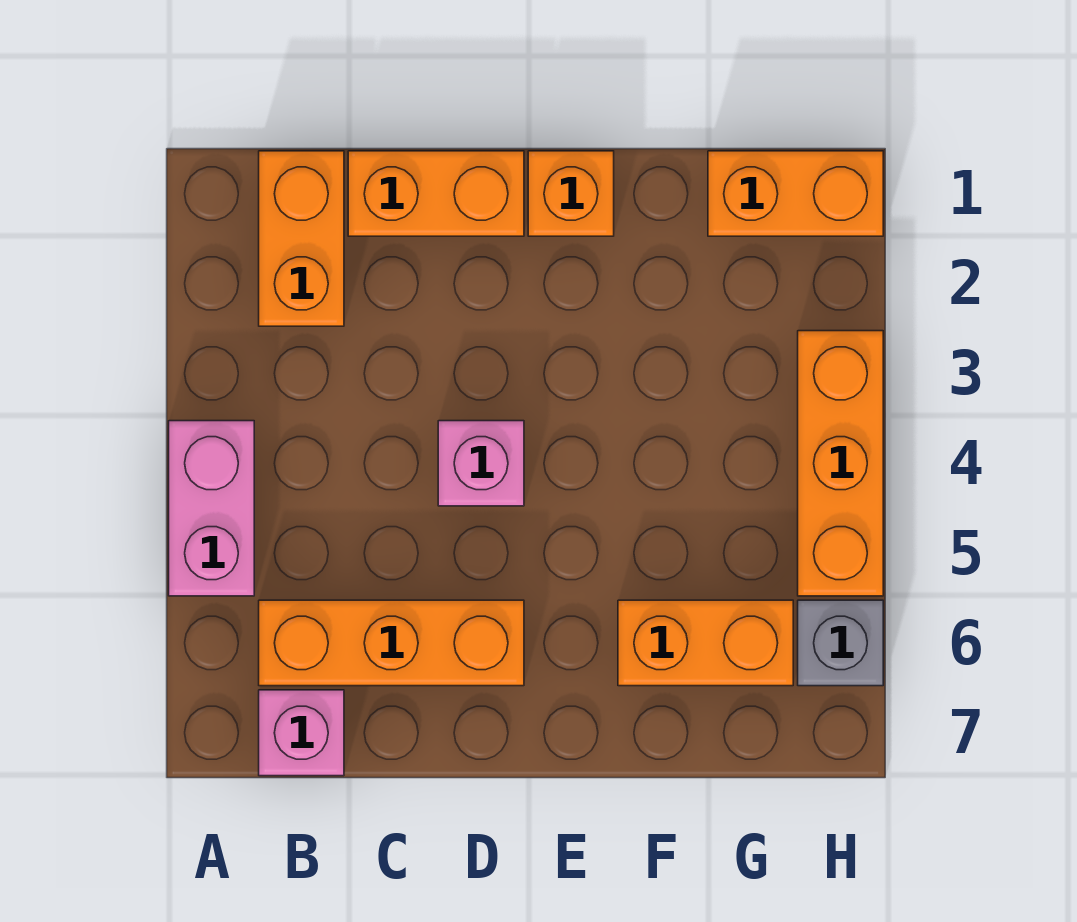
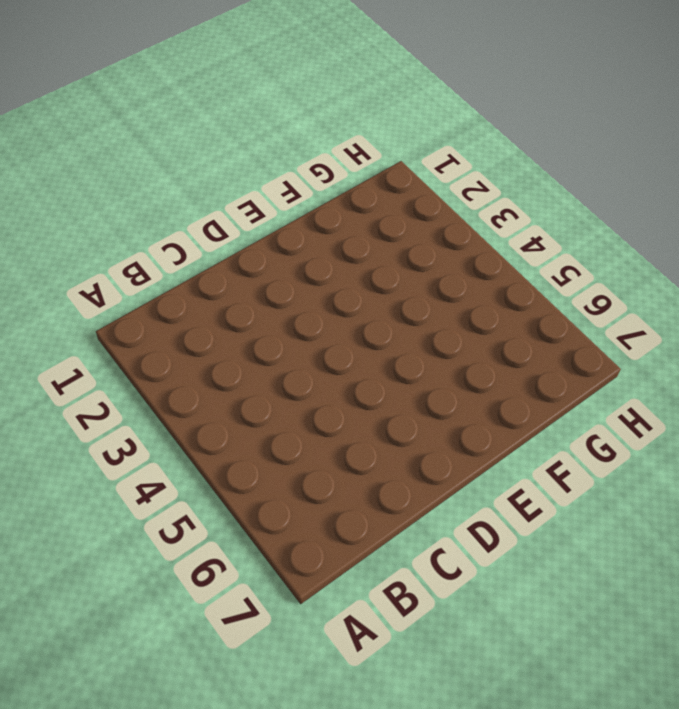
none -> pink brick A4:A5 level 1
none -> orange brick B1:B2 level 1

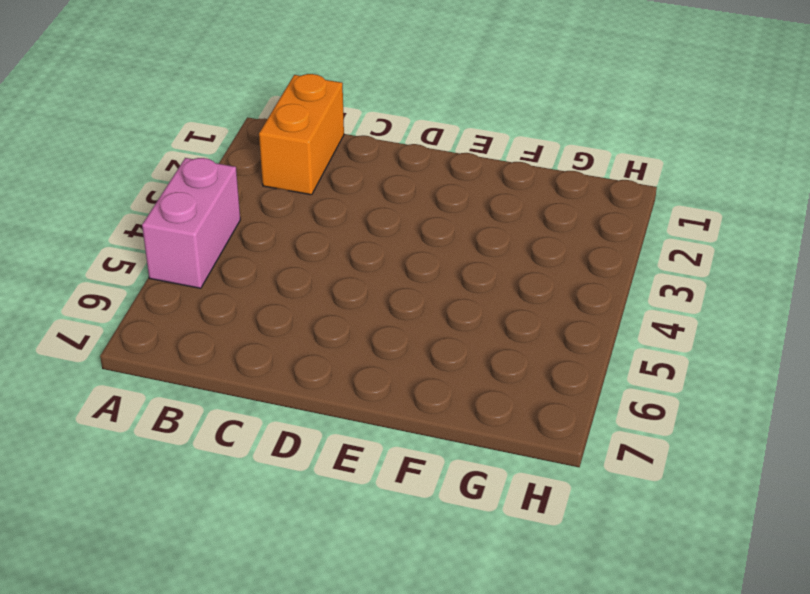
none -> orange brick B6:D6 level 1
none -> pink brick B7 level 1

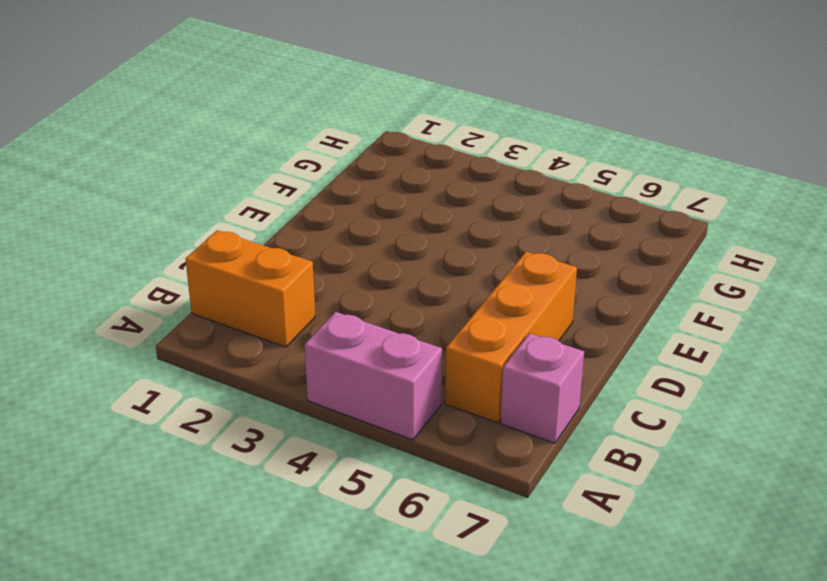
none -> orange brick C1:D1 level 1
none -> pink brick D4 level 1

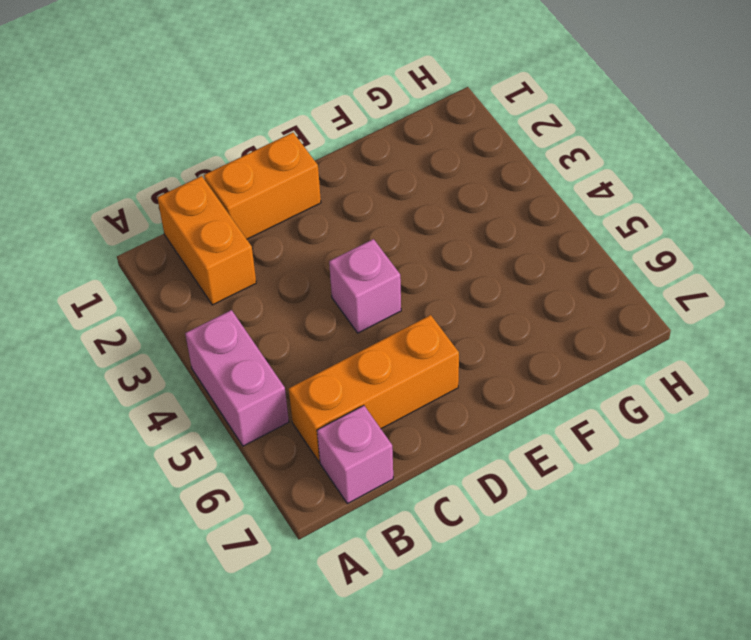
none -> orange brick E1 level 1
none -> orange brick F6:G6 level 1

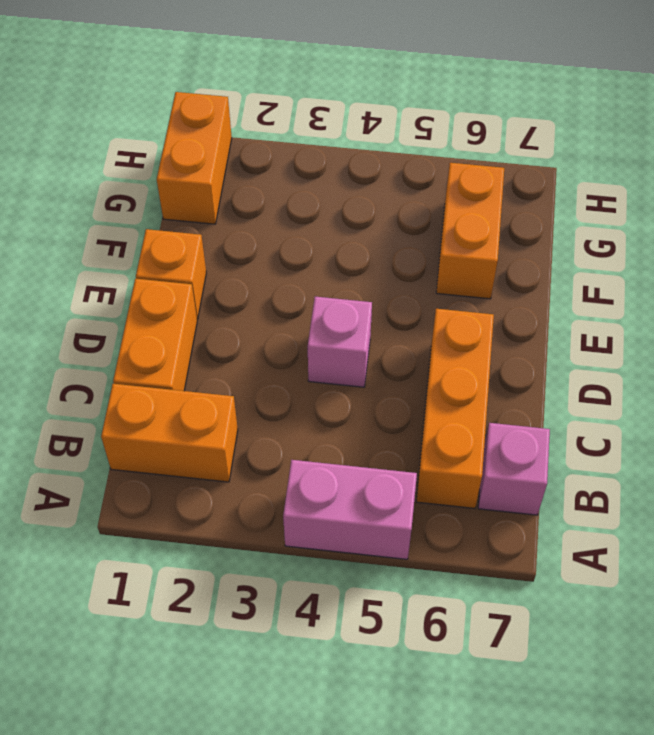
none -> orange brick H3:H5 level 1
none -> grey brick H6 level 1

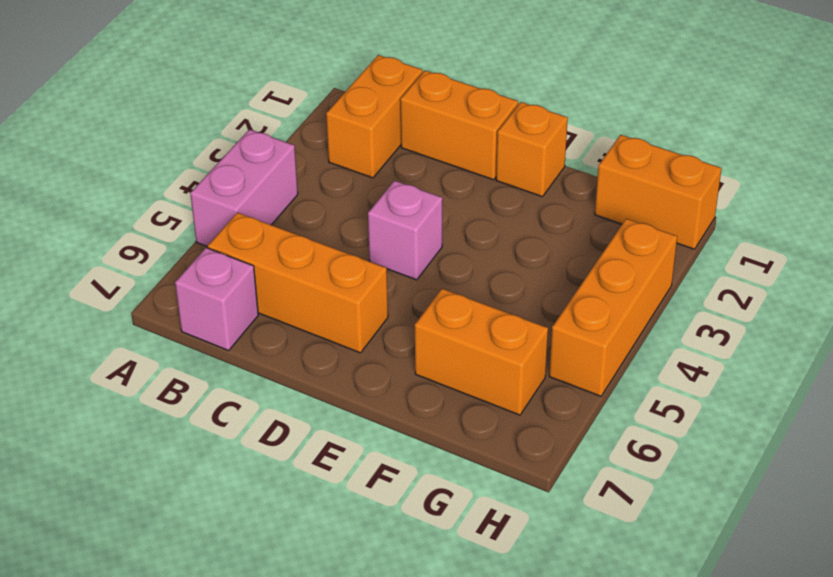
none -> grey brick H6 level 1

